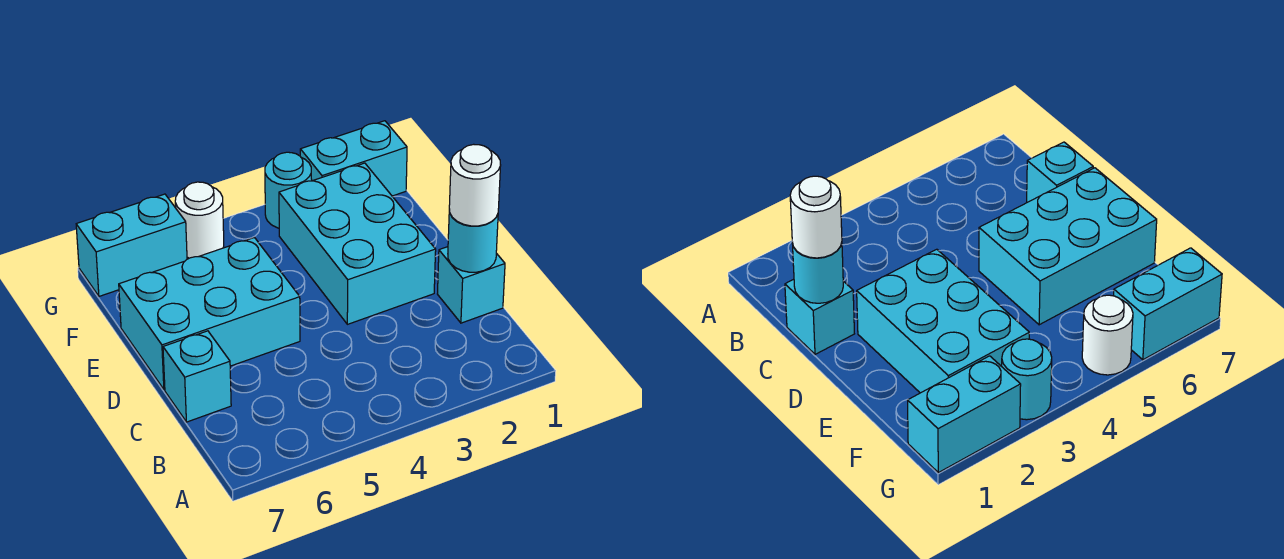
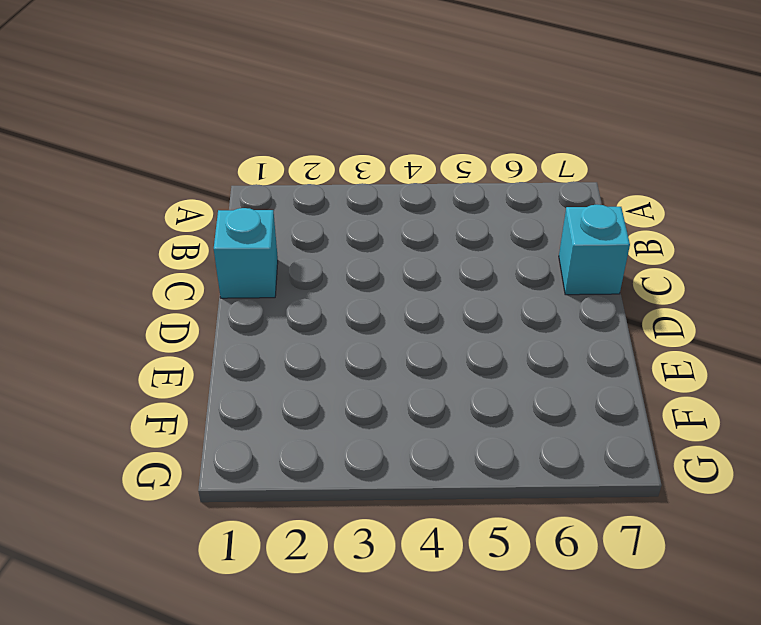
none -> cyan brick D2:F3 level 1
none -> cyan brick D5:E7 level 1

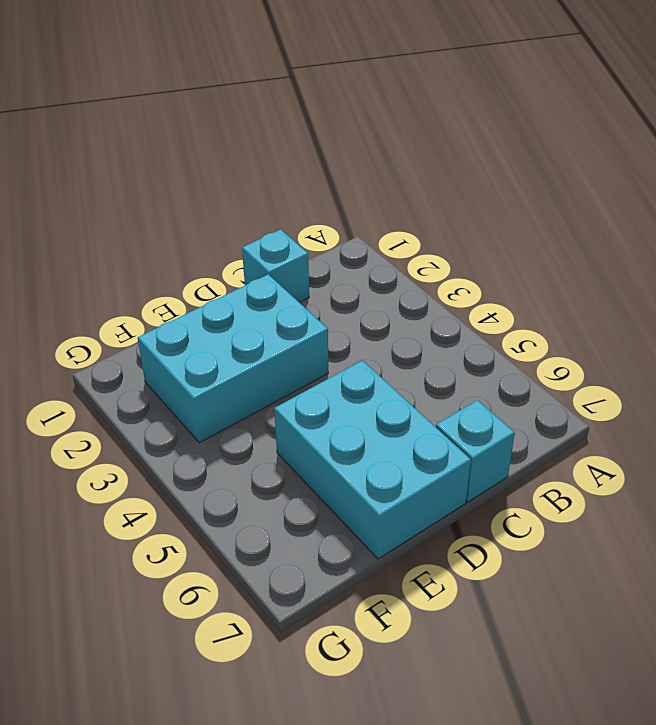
none -> cyan brick G1:G2 level 1
none -> cyan round brick G3 level 1

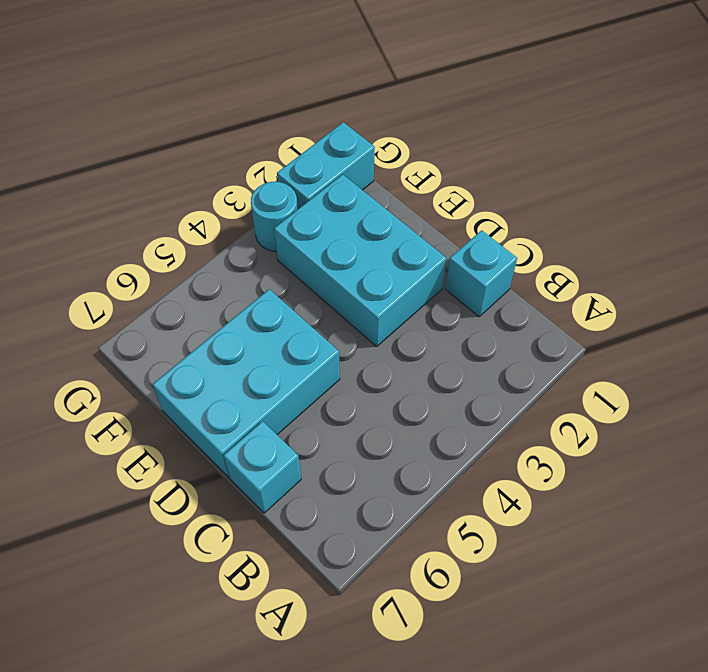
none -> white round brick G5 level 1
none -> cyan brick G6:G7 level 1

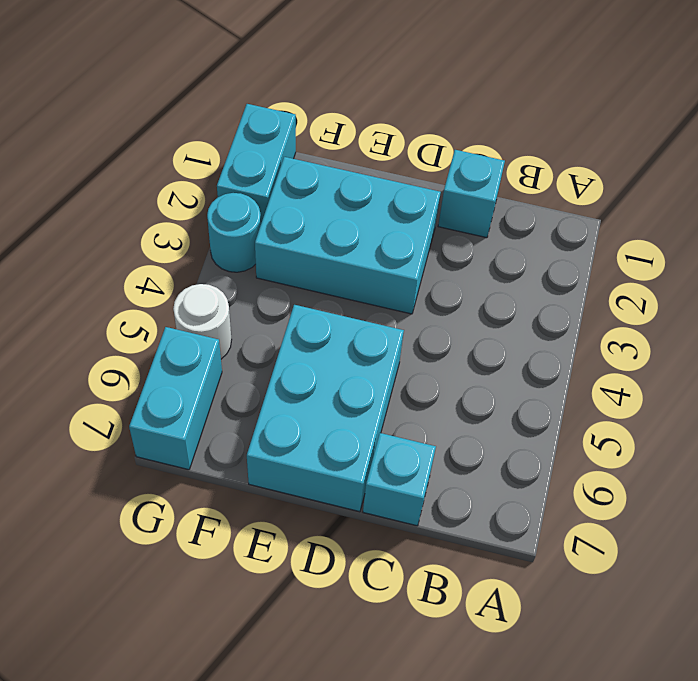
none -> cyan round brick C1 level 2
none -> white round brick C1 level 3

